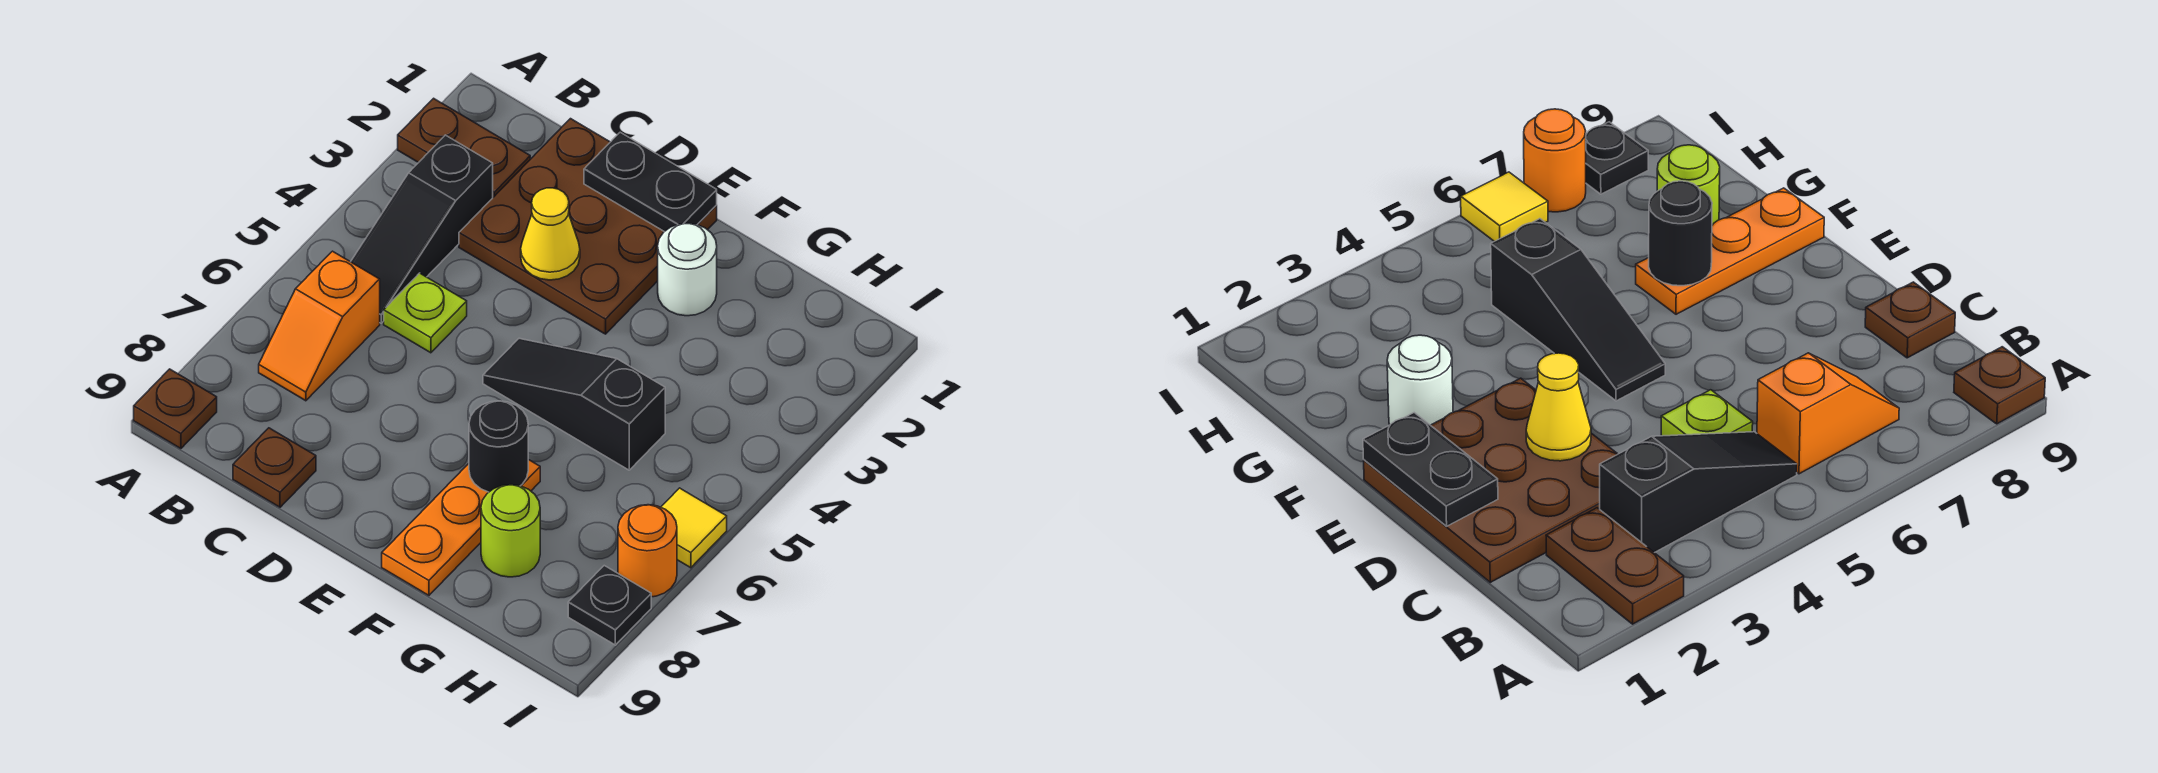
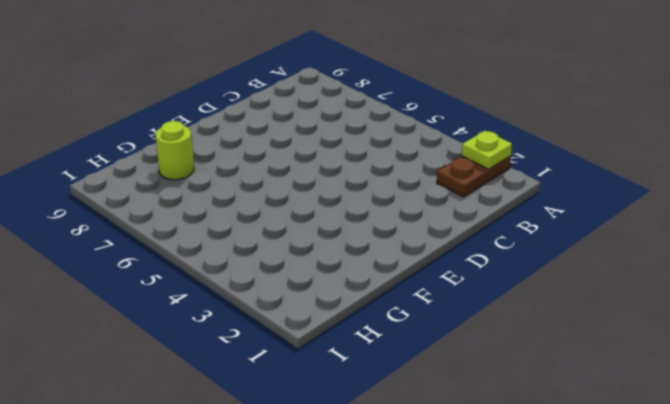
lime plate A2 level 2 -> lime plate C5 level 1
none -> brown plate A9 level 1
none -> black slope B3:B5 level 1 top 3
none -> orange slope B6:B7 level 1 top 6

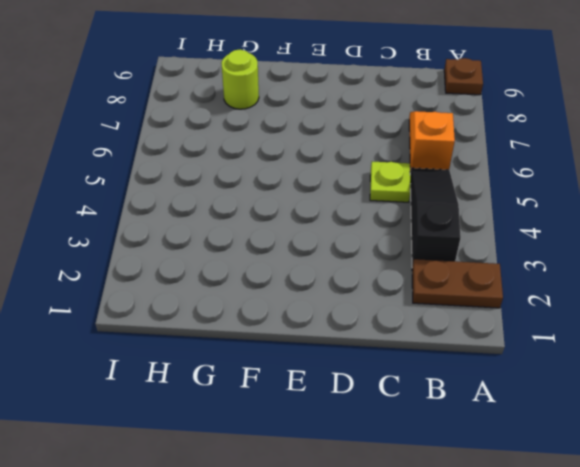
none -> brown plate C1:E3 level 1
none -> brown plate C9 level 1
none -> black slope E5:G5 level 1 top G

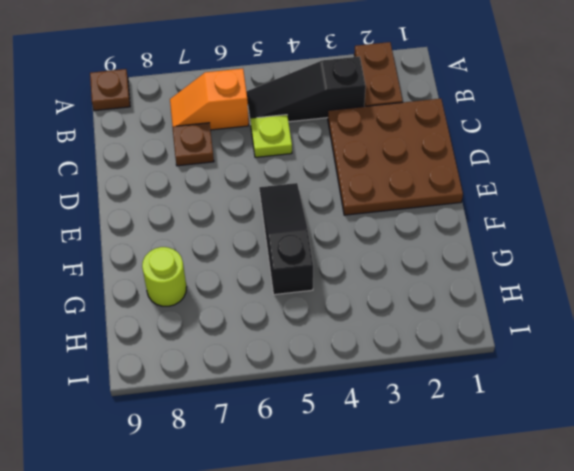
brown plate C7 level 1 -> brown plate C9 level 1
none -> white round brick F2 level 1
none -> orange plate F7:F9 level 1
none -> yellow tile I6 level 1

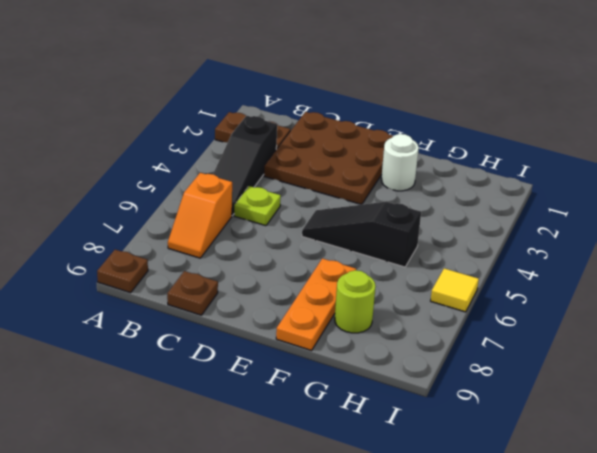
none -> orange round brick I7 level 1
none -> black plate I8 level 1
none -> black plate D1:E1 level 2

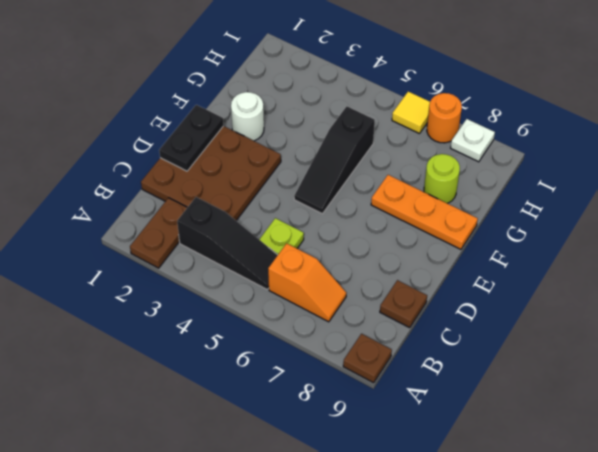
white plate I8 level 1 -> black plate I8 level 1
none -> yellow cone D3 level 2
none -> black round brick F7 level 2

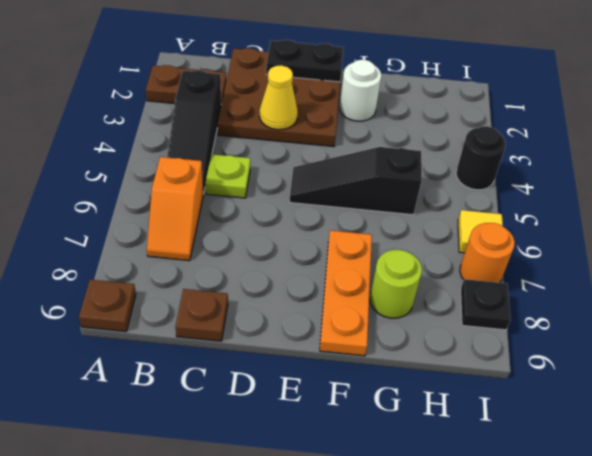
black round brick I4 level 1 -> black round brick F7 level 2

